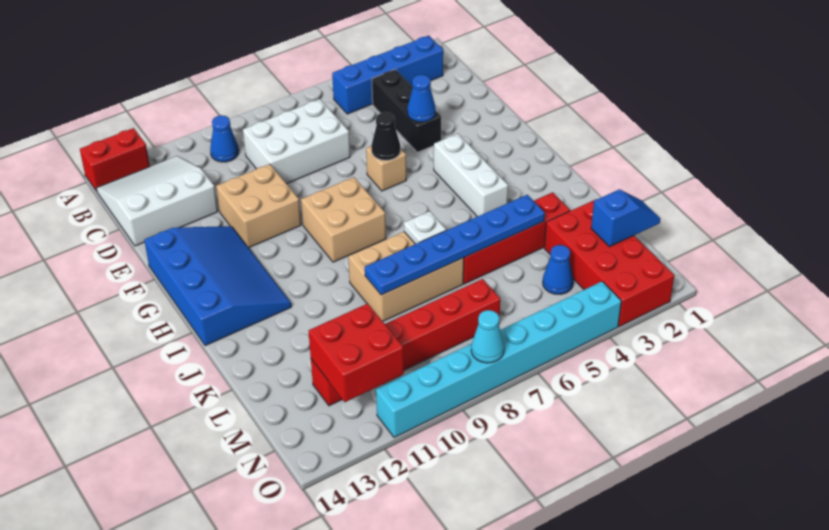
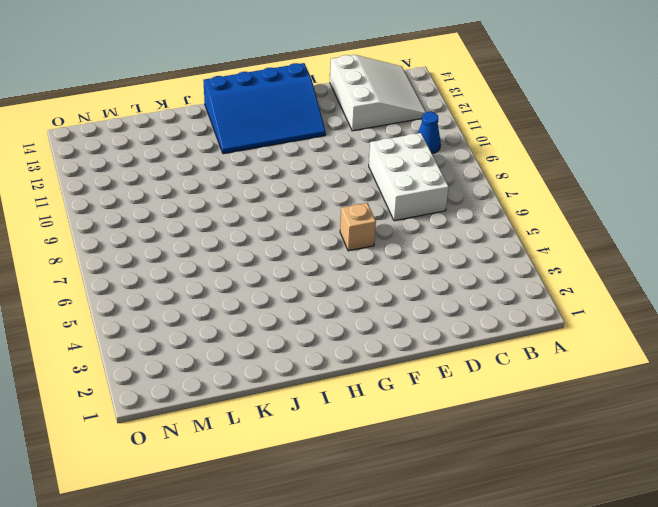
none -> red brick A13:A14 level 1
none -> blue brick B2:B5 level 1
none -> black brick C4:E4 level 1

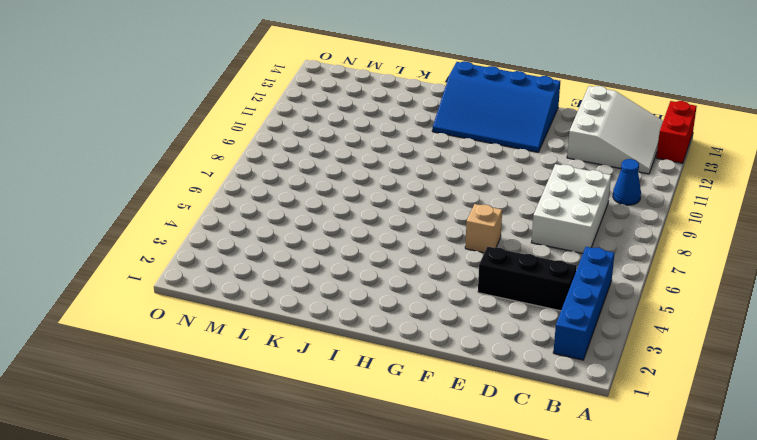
none -> tan brick E10:F11 level 1
none -> white brick G4:I4 level 1
none -> tan brick G8:H9 level 1

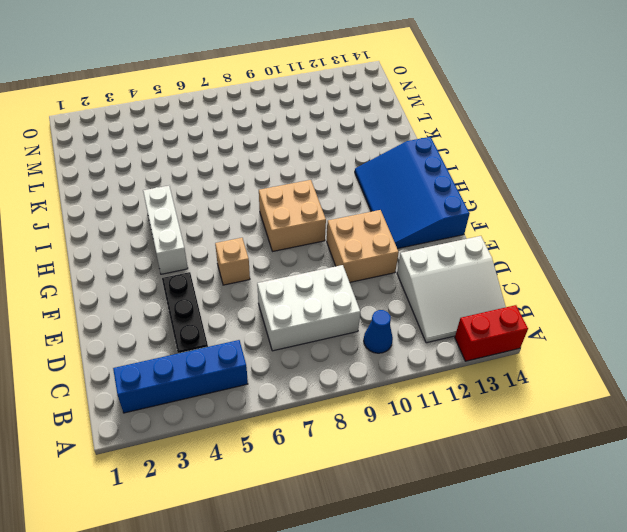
none -> tan brick J7:K9 level 1
none -> red brick K3:K6 level 1
none -> red brick L2:O3 level 1

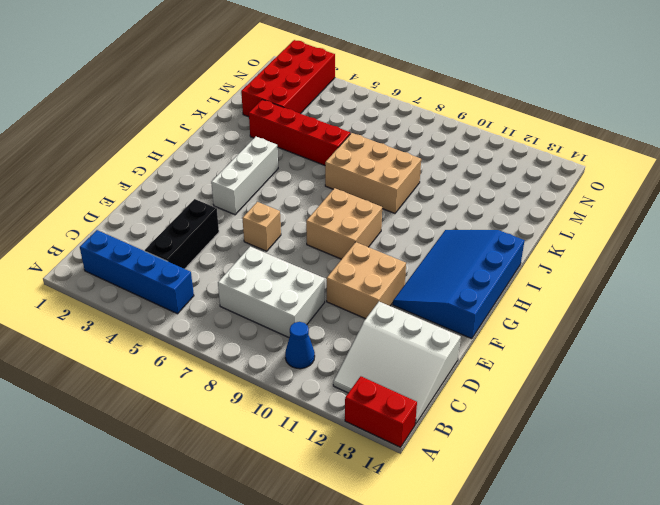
none -> blue cone M4 level 1
none -> red brick M7:M12 level 1
none -> cyan brick O4:O11 level 1

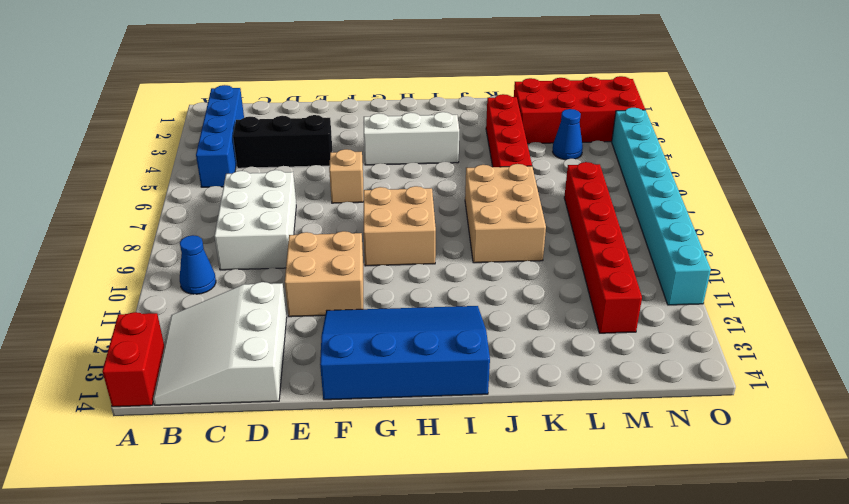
none -> blue cone E4 level 2
none -> black cone F6 level 2
none -> white plate J7 level 2

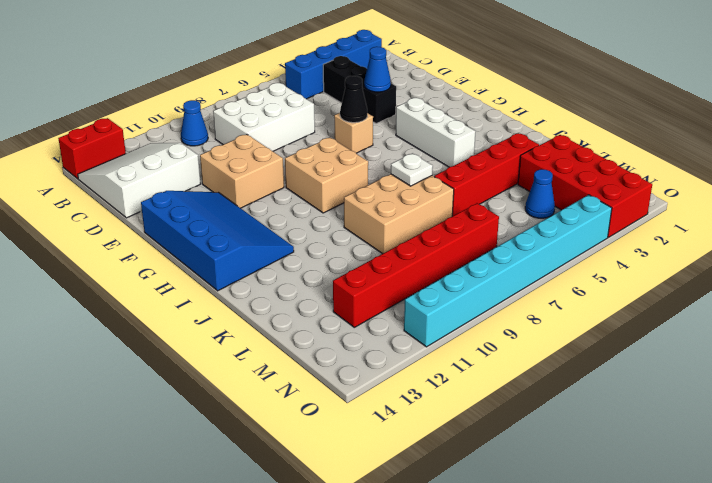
none -> blue plate K4:K9 level 2
none -> blue slope M1:M2 level 2 top 2
none -> red brick M11:N12 level 2

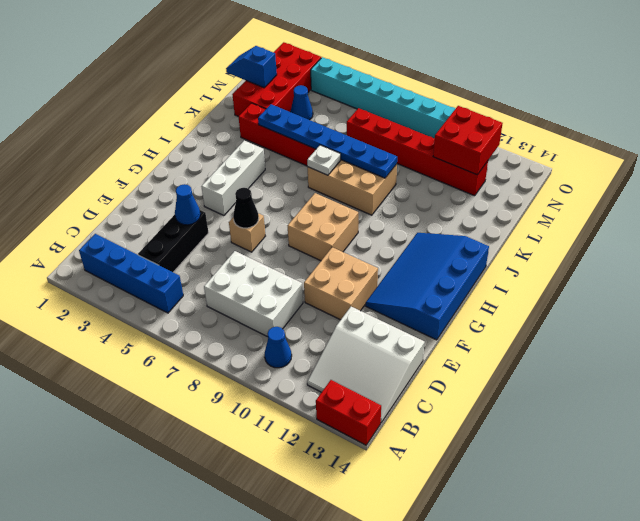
none -> cyan cone O8 level 2

